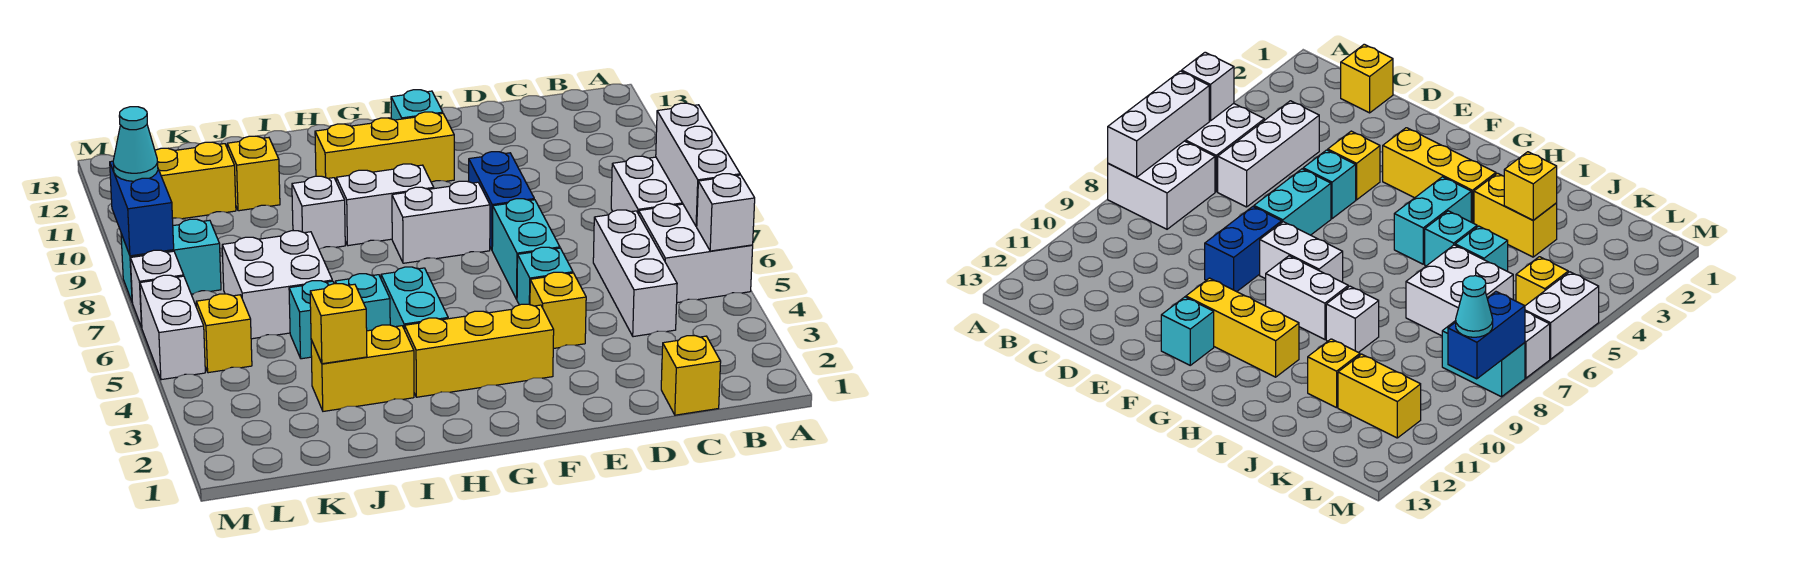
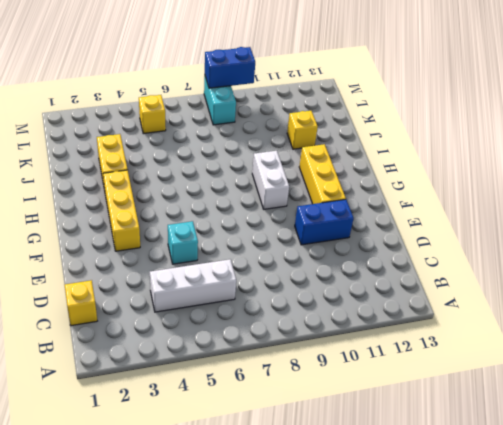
blue brick E10:E11 level 1 -> blue brick E8:E9 level 1
none -> white brick A5:B6 level 1
none -> white brick A7:B8 level 1
none -> yellow brick E4 level 1
none -> cyan brick E6:E7 level 1

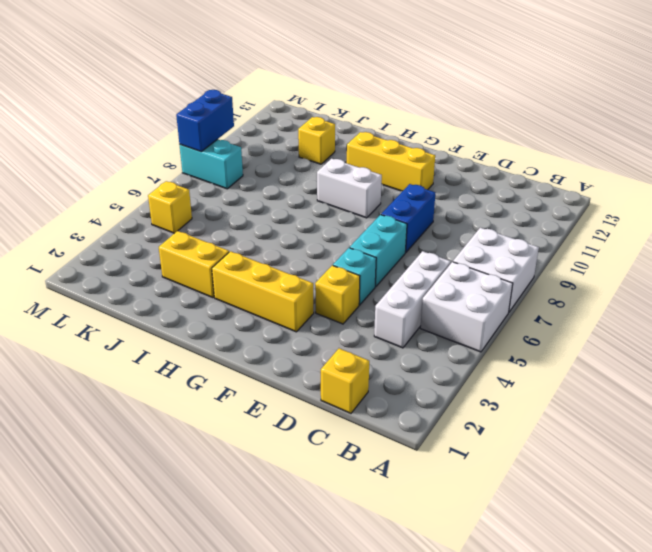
none -> white brick F8:G8 level 1
none -> cyan brick F12 level 1
none -> cyan brick H4:H5 level 1
none -> cyan brick I5 level 1

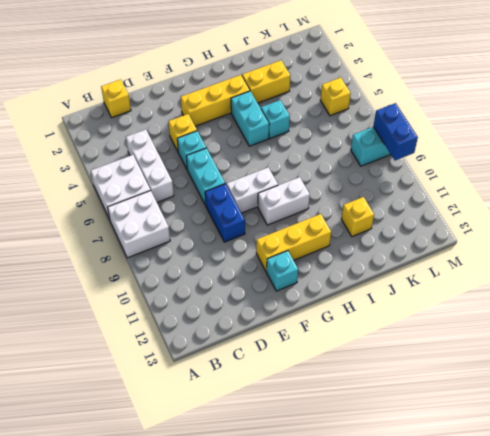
none -> white brick I9 level 1
none -> cyan brick J5 level 1
none -> white brick J6:K7 level 1
none -> yellow brick K11:L11 level 1

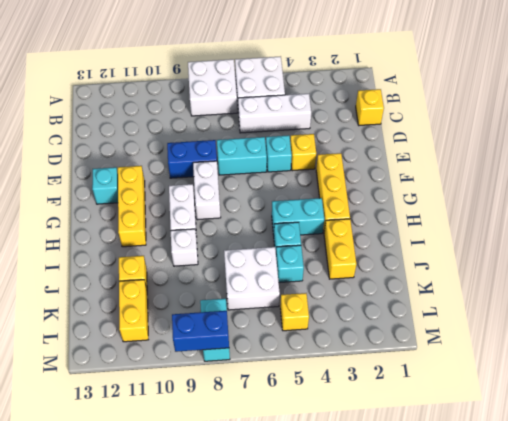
none -> white brick M5:M6 level 1
none -> white brick M7 level 1
none -> white brick A5 level 2
none -> white brick A6:A8 level 2

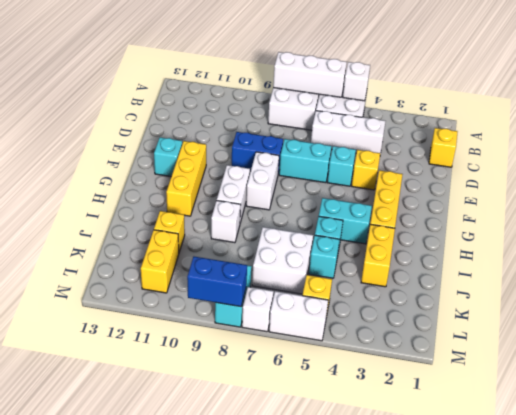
none -> yellow brick J3 level 2
none -> cyan cone M9 level 3

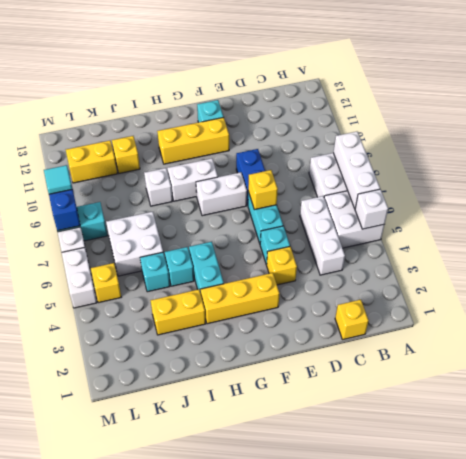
yellow brick E7 level 2 -> yellow brick J3 level 2
cyan tile M9 level 3 -> cyan cone M9 level 3

